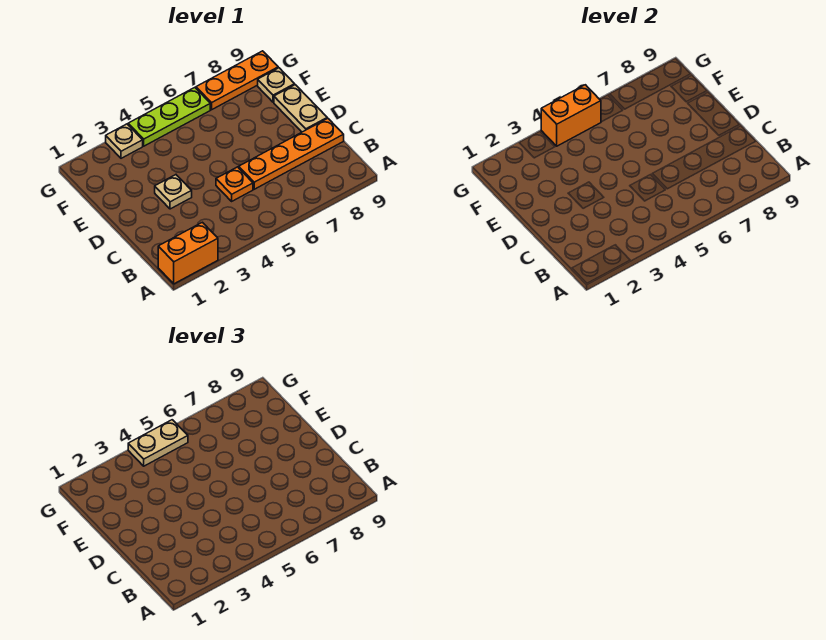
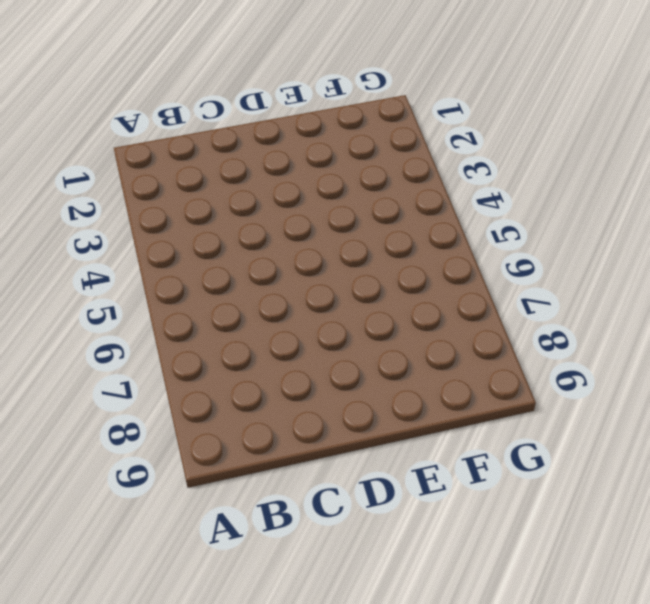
none -> orange brick A1:A2 level 1
none -> orange plate C5 level 1

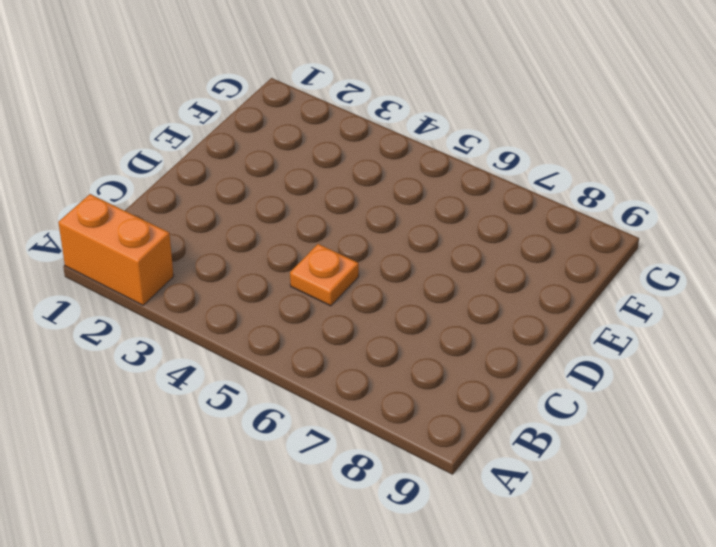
none -> orange plate C6:C9 level 1
none -> tan plate D3 level 1

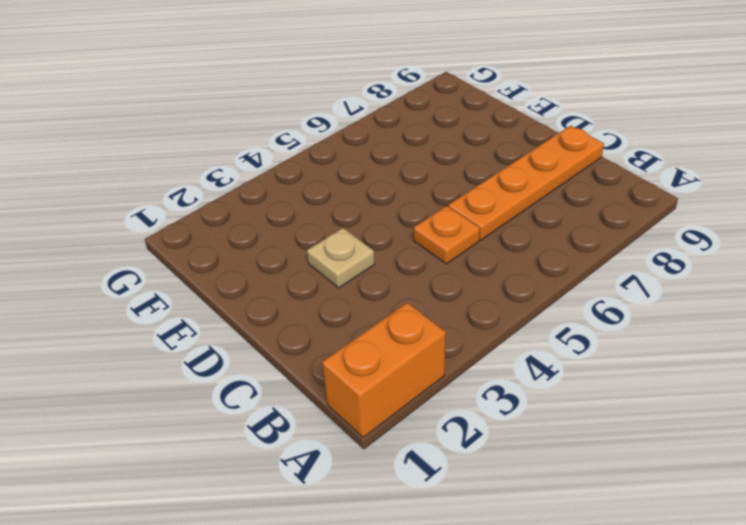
none -> tan plate D9:E9 level 1
none -> tan plate F9 level 1

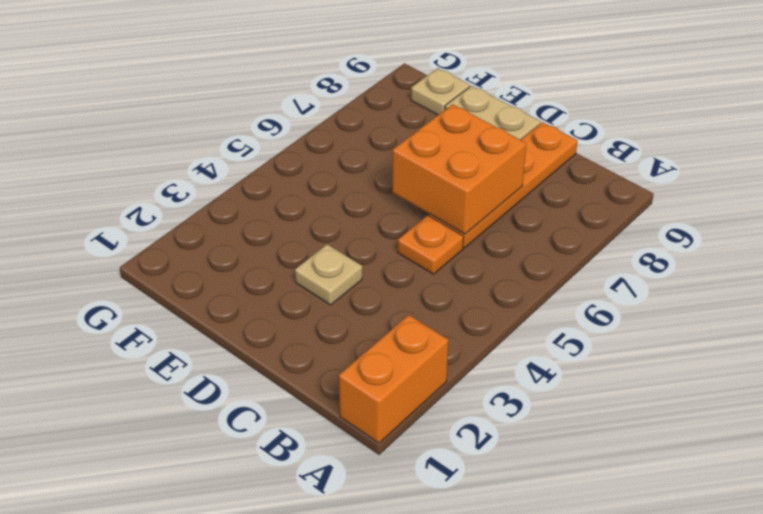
orange brick C6:D7 level 2 -> none
none -> tan plate G3 level 1
none -> lime plate G4:G6 level 1

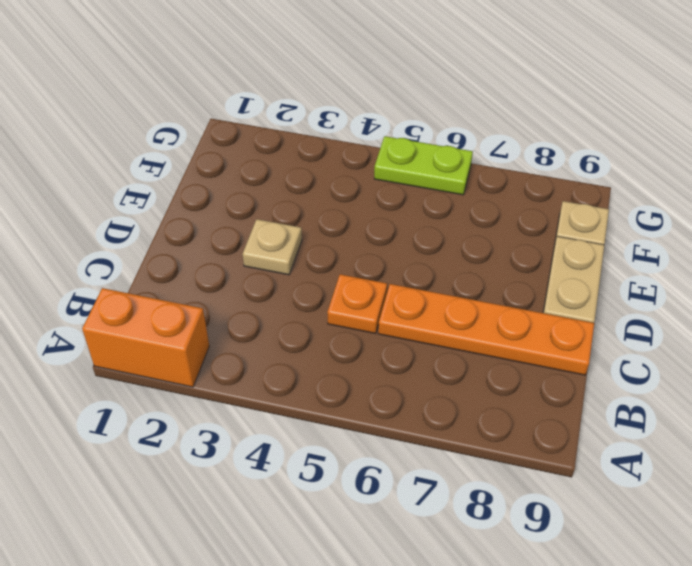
lime plate G5:G6 level 1 -> lime plate G4:G6 level 1
none -> tan plate G3 level 1
none -> orange plate G7:G9 level 1

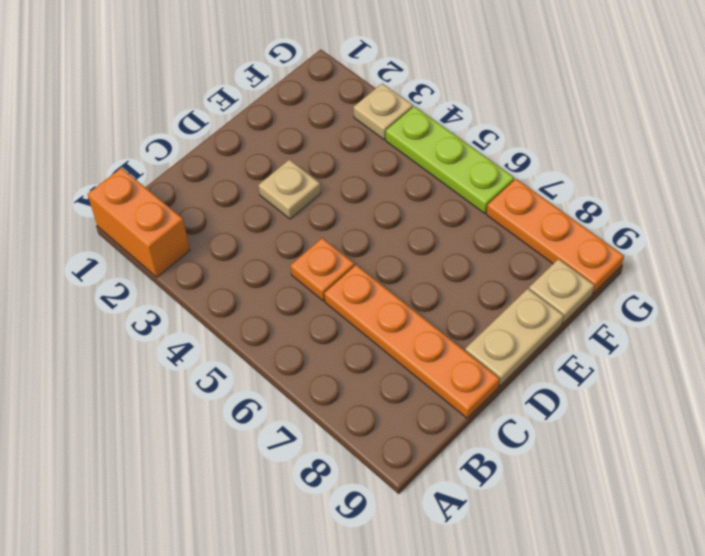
none -> orange brick G4:G5 level 2
none -> tan plate G4:G5 level 3

